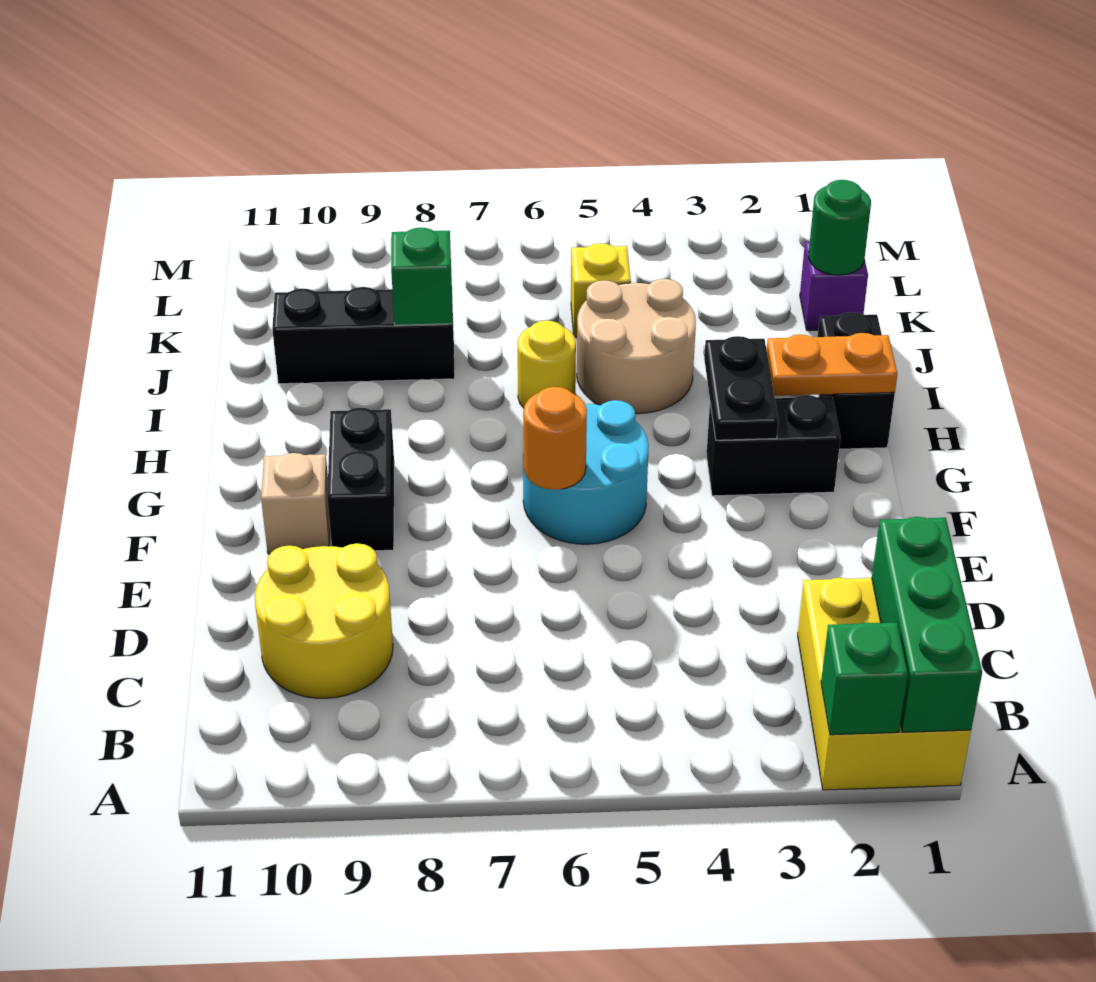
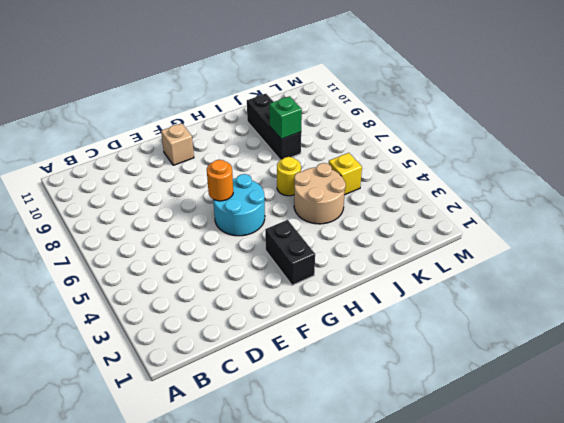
none -> yellow brick A1:C2 level 1
none -> yellow round brick C9:D10 level 1
none -> black brick F9:G9 level 1

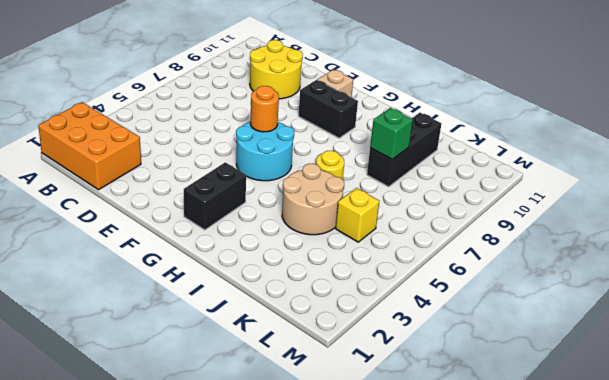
orange brick A1:C2 level 1 -> yellow brick A1:C2 level 1
none -> black brick H1:I1 level 1
none -> purple brick K1 level 1
none -> green brick A1:C1 level 2

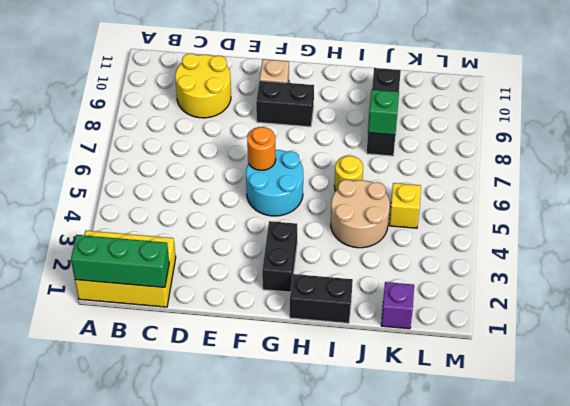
none -> green brick A2 level 2
none -> black plate G3:H3 level 2
none -> orange plate H1:H2 level 2

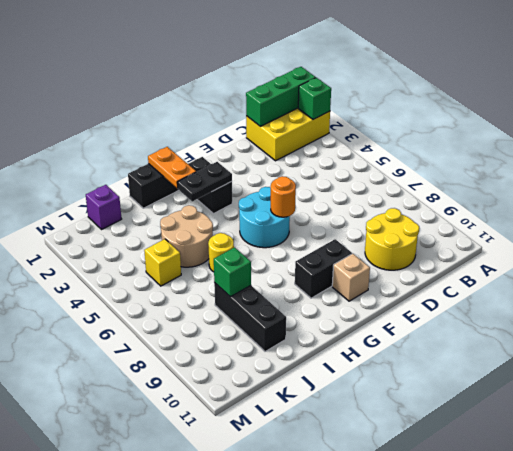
none -> green round brick K1 level 2

